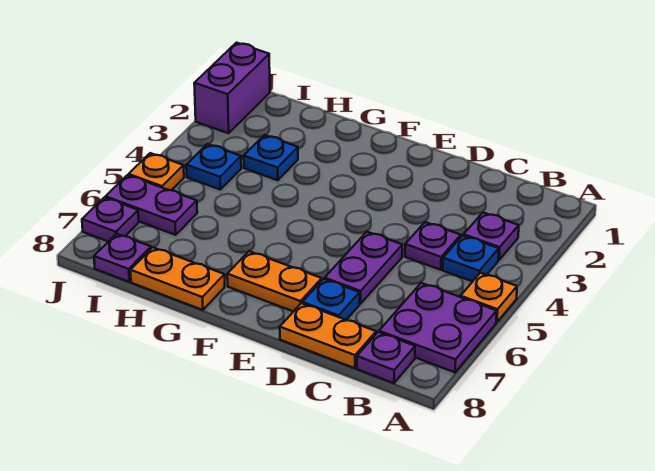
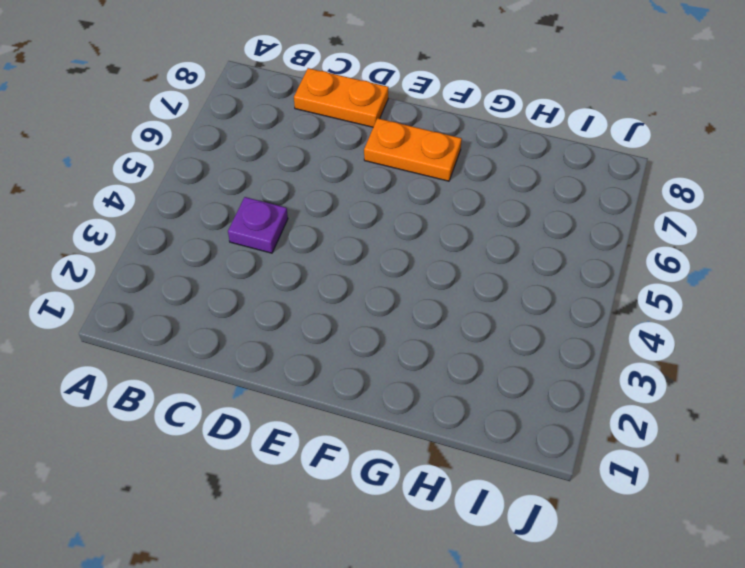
none -> orange plate A5 level 1
none -> purple plate A6:B7 level 1
none -> purple plate B3 level 1

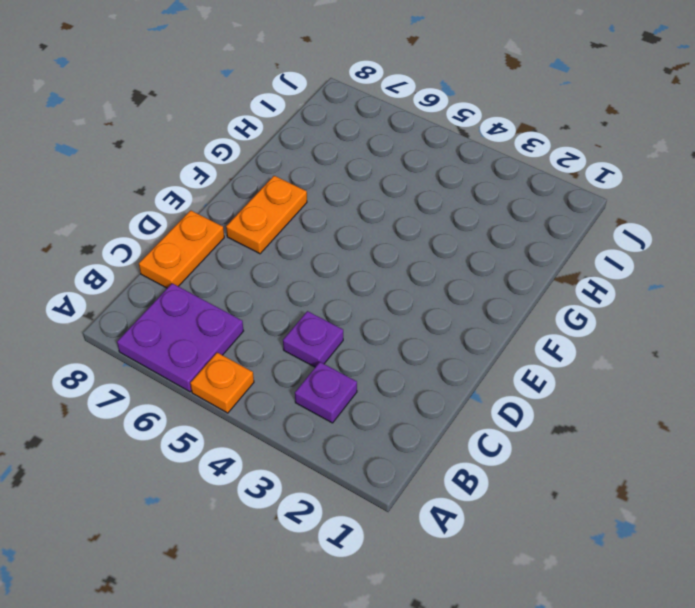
none -> blue plate B4 level 1
none -> purple plate B8 level 1
none -> purple plate D5:D6 level 1

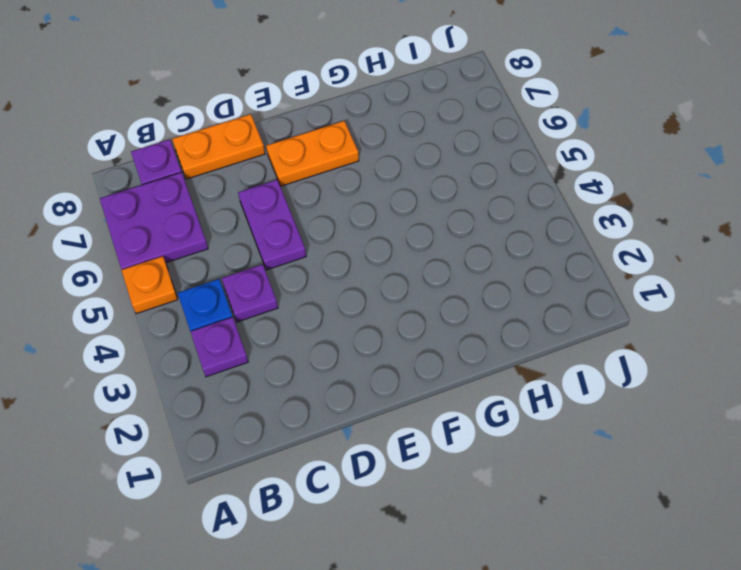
none -> blue plate D7 level 1
none -> orange plate G8:H8 level 1
none -> blue plate H3 level 1

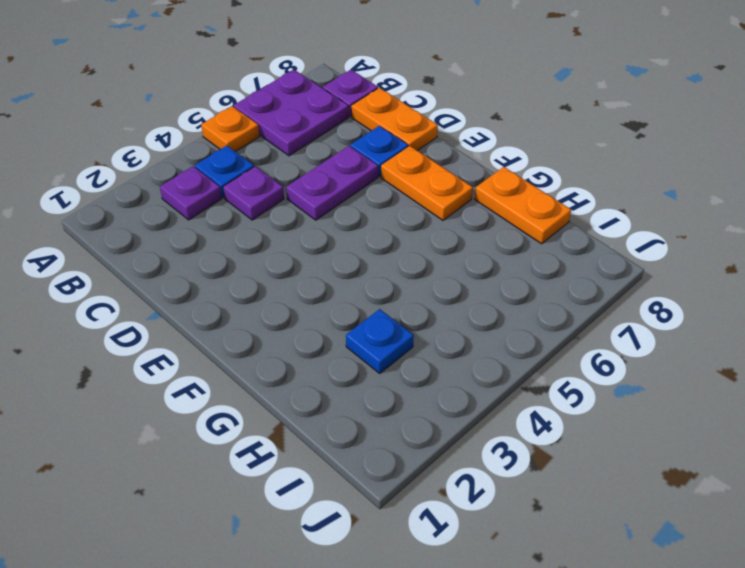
none -> blue plate I4 level 1
none -> purple plate I6:J6 level 1
none -> purple plate I8 level 1

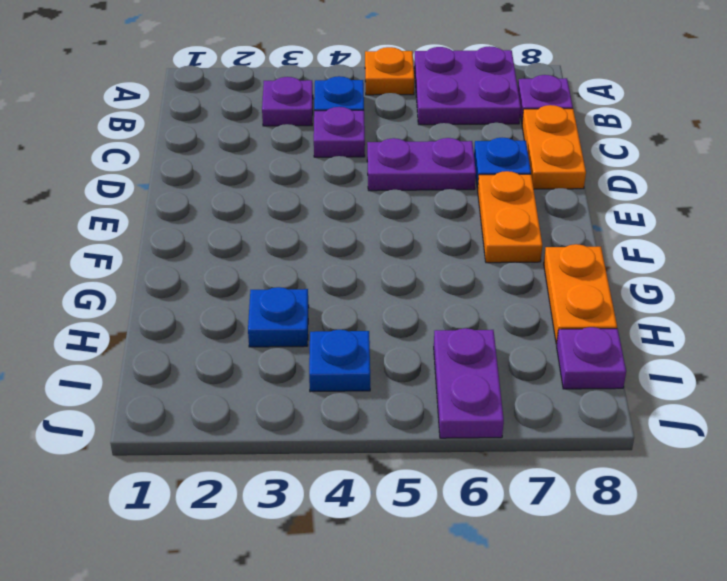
none -> purple brick J1:J2 level 1
none -> orange plate J5 level 1
none -> purple plate J7 level 1

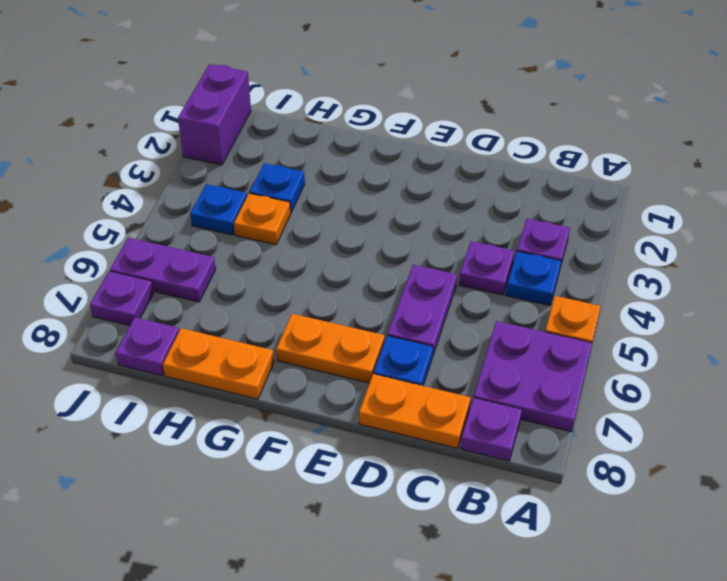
orange plate H4 level 1 -> orange plate J5 level 1

